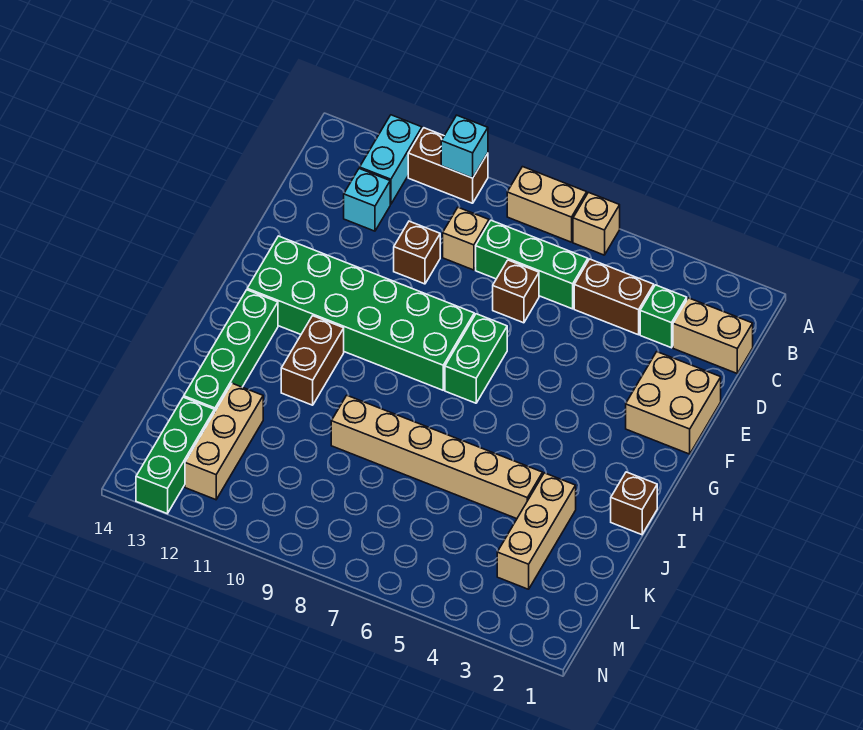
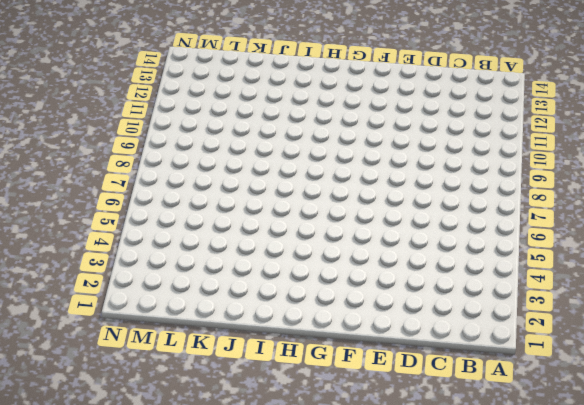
none -> tan brick A6 level 1
none -> tan brick A7:A8 level 1
none -> brown brick A10:A11 level 1

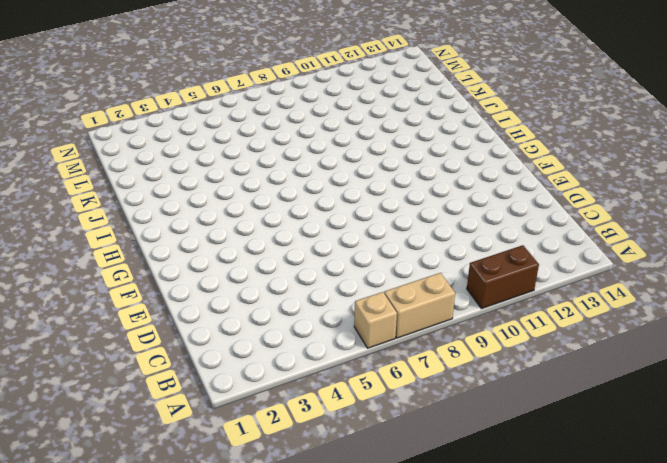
none -> cyan brick A12:B12 level 1
none -> tan brick C1:C2 level 1
none -> green brick C3 level 1

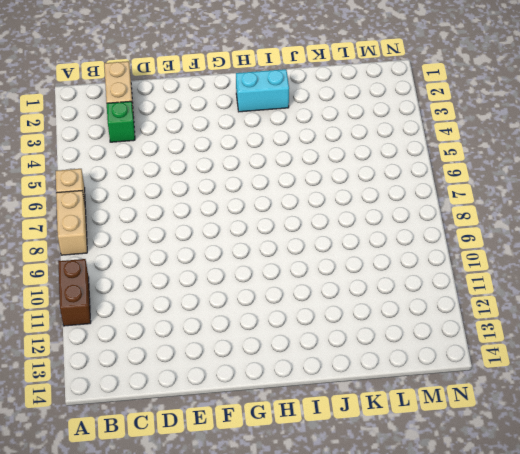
cyan brick H2:I2 level 1 -> cyan brick A12:B12 level 1
none -> brown brick C4:C5 level 1
none -> green brick C6:C8 level 1
none -> tan brick C9 level 1

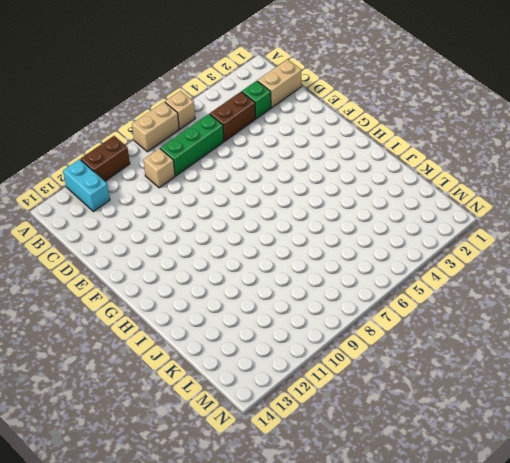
none -> cyan brick C12 level 1
none -> brown brick D7 level 1
none -> brown brick D10 level 1

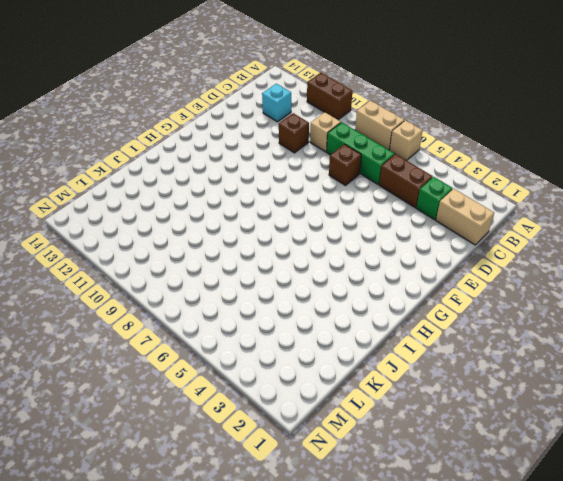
none -> cyan brick A12:B12 level 1
none -> tan brick E1:F2 level 1
none -> green brick F7:G7 level 1

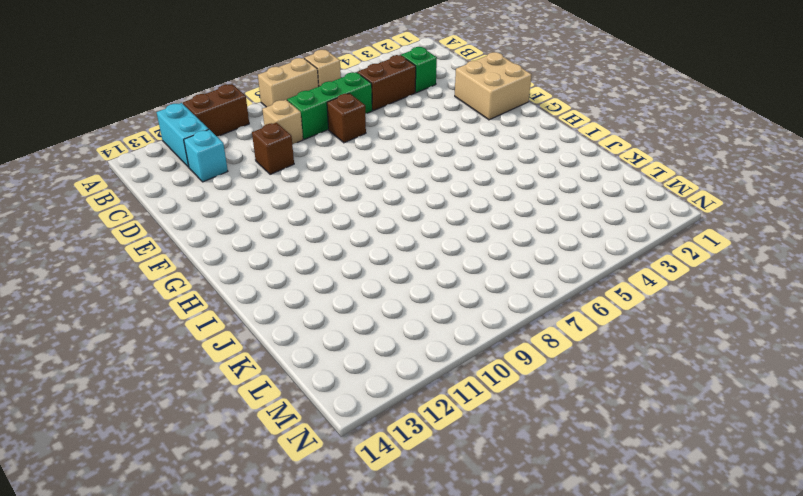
none -> tan brick C1:C2 level 1
none -> green brick F7:G7 level 1
none -> green brick F8:G13 level 1

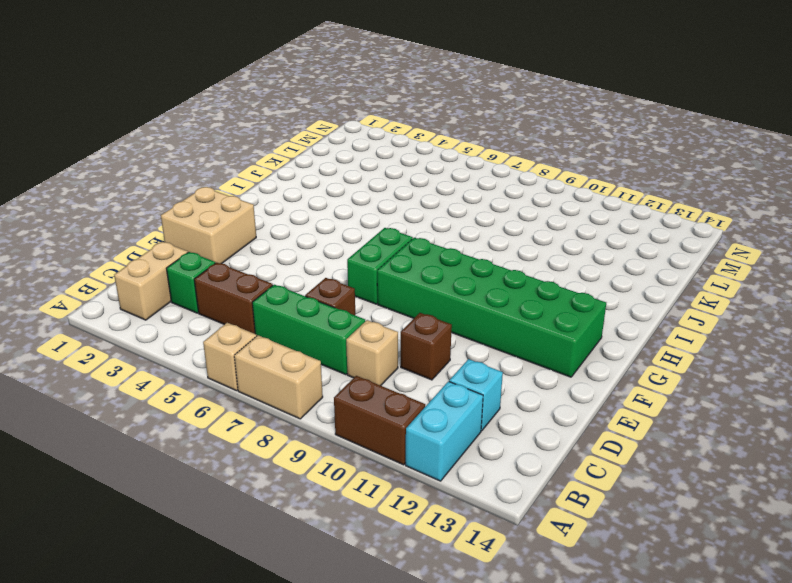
tan brick B2:C2 level 1 -> tan brick C1:C2 level 1
none -> brown brick H11:I11 level 1
none -> green brick H13:K13 level 1
none -> brown brick I1 level 1

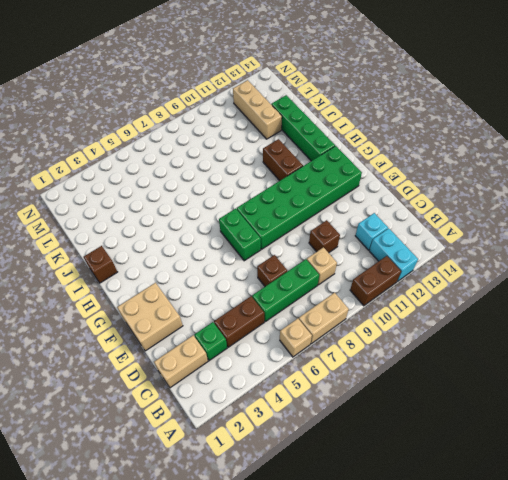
none -> tan brick J3:L3 level 1
none -> tan brick J4:J9 level 1
none -> green brick L13:N13 level 1

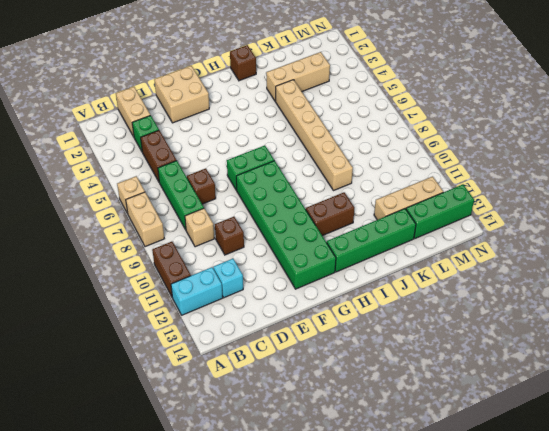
none -> cyan brick A10 level 2

